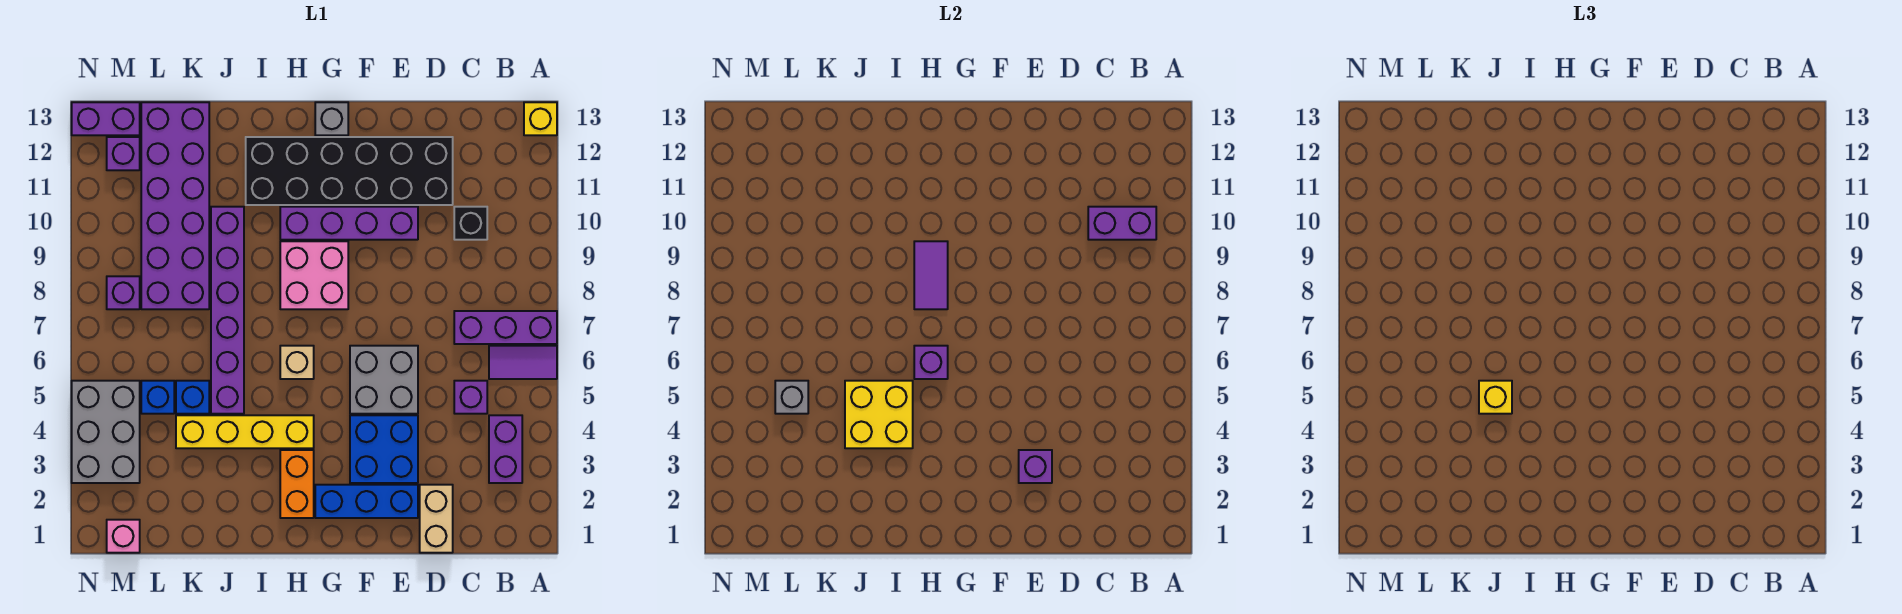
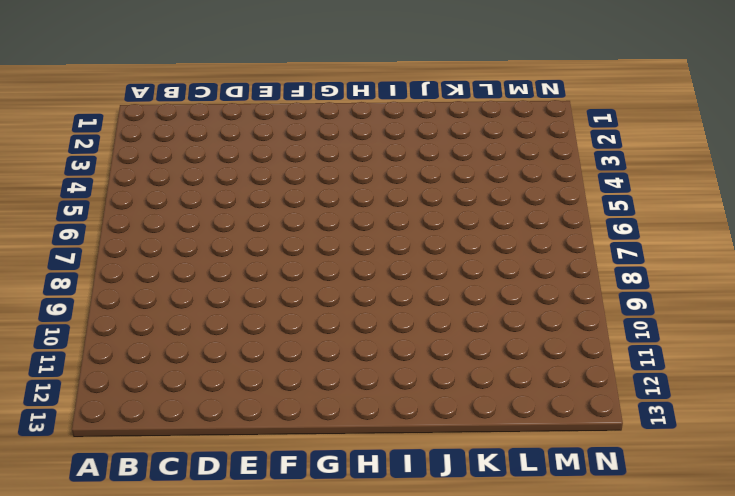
none -> purple tile A6:B6 level 1
none -> purple brick A7:C7 level 1
none -> yellow brick A13 level 1
none -> purple brick B3:B4 level 1

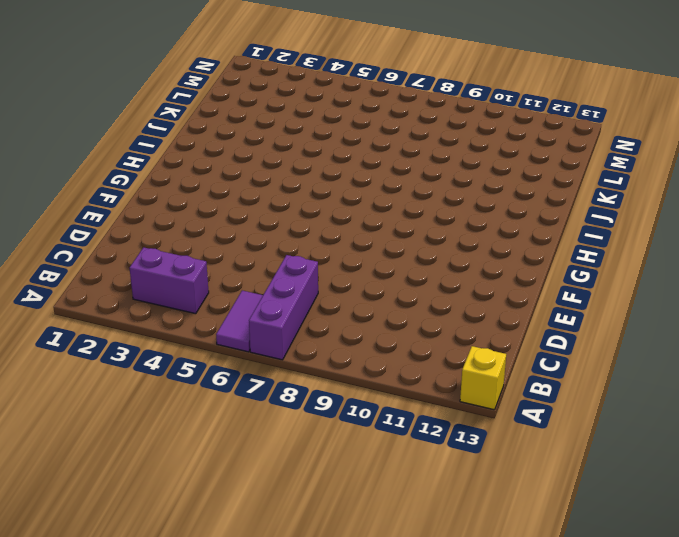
none -> purple brick C5 level 1
none -> black brick C10 level 1
none -> tan brick D1:D2 level 1
none -> black brick D11:I12 level 1

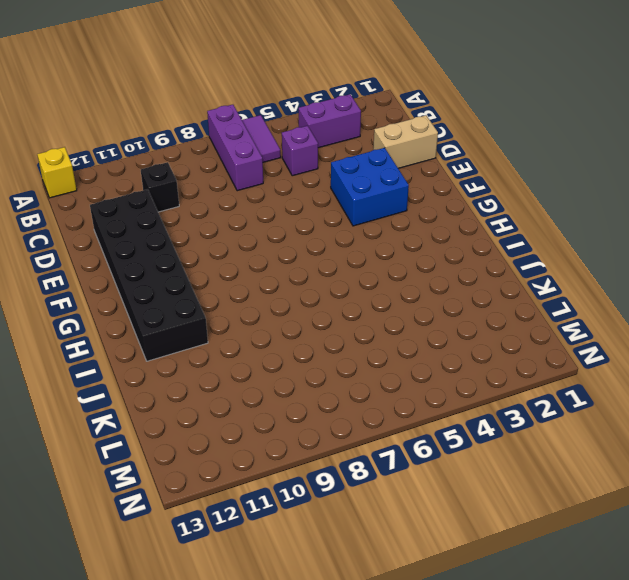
none -> blue brick E2:G2 level 1
none -> grey brick E5:F6 level 1
none -> purple brick E10:H10 level 1
none -> pink brick G8:H9 level 1

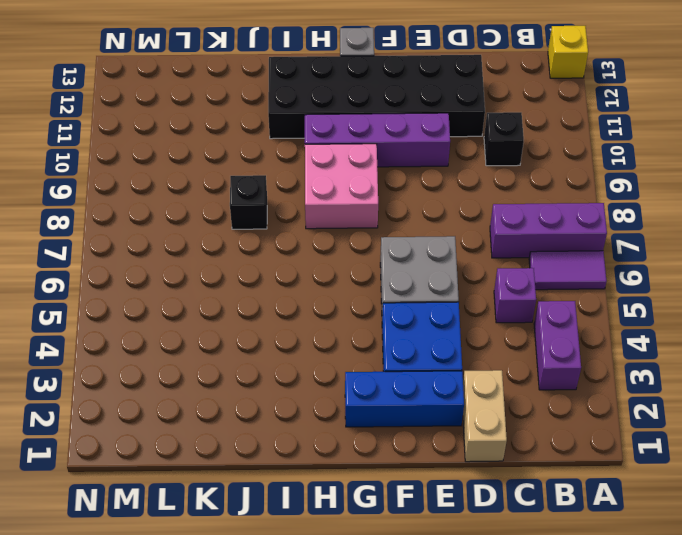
black brick J8 level 1 -> purple brick J5:J10 level 1
none -> orange brick H2:H3 level 1
none -> yellow brick H4:K4 level 1
none -> tan brick H6 level 1
none -> blue brick K5 level 1

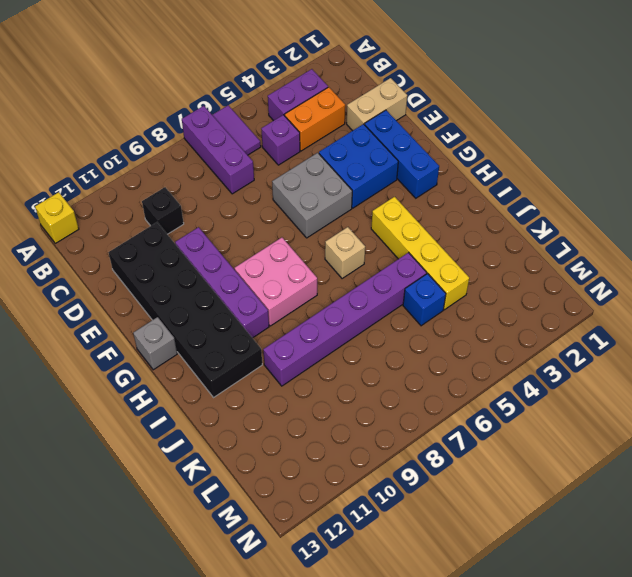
orange brick C3:C4 level 1 -> orange brick H2:H3 level 1
none -> purple brick K8:L13 level 1
none -> blue brick L5 level 1
none -> pink brick M1 level 1
none -> grey brick M3:N5 level 1

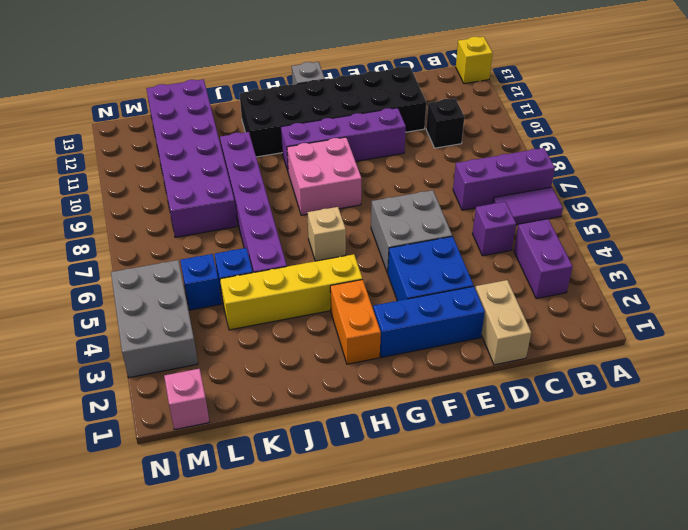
none -> purple brick M8 level 1
none -> purple brick M12 level 1
none -> purple brick M13:N13 level 1
none -> purple brick B10:C10 level 2

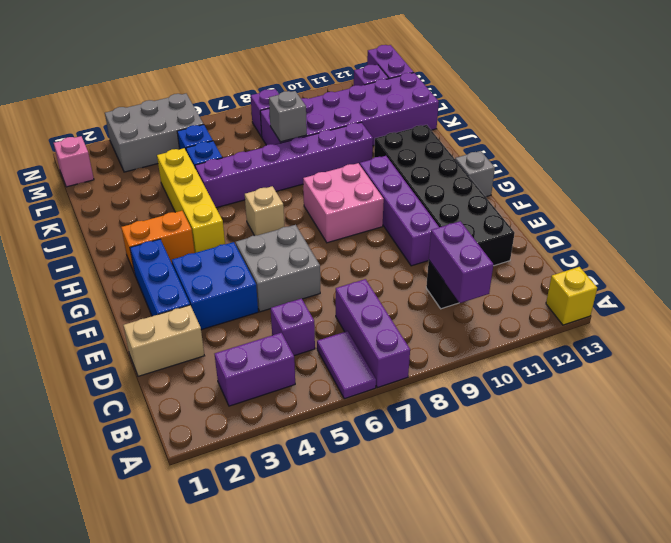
grey brick K8 level 2 -> grey brick L5 level 2
none -> purple brick E3 level 2
none -> purple brick H6 level 2
none -> purple tile H8:H9 level 2
none -> yellow brick I4:J5 level 2

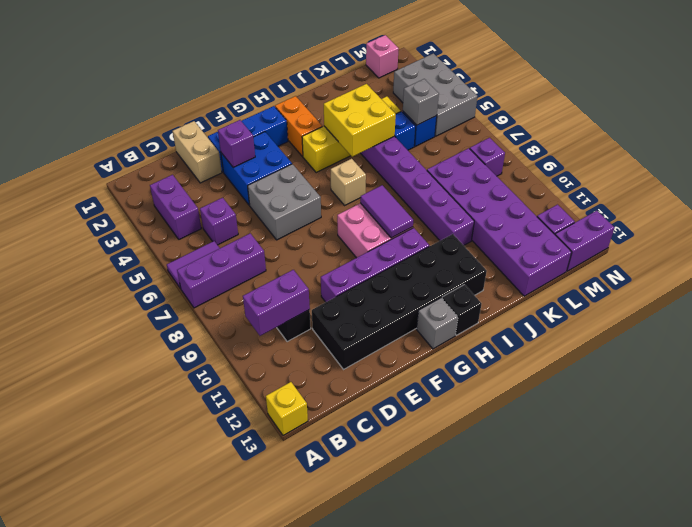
black brick H13 level 1 -> none
none -> purple brick H6 level 2
none -> yellow brick J5 level 3

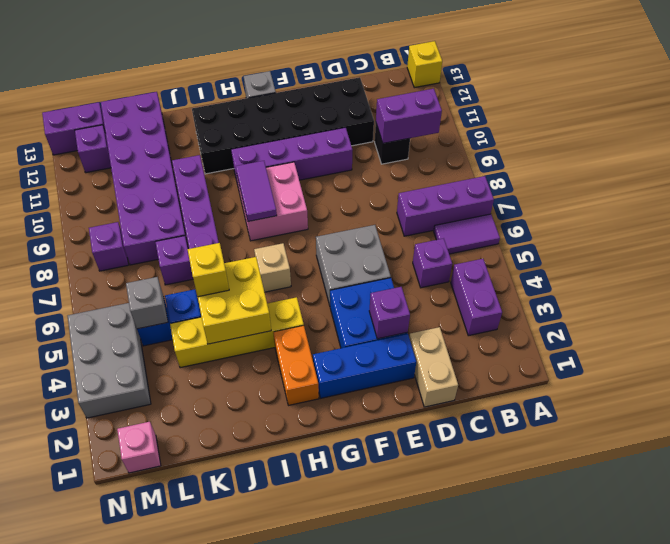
purple brick K7 level 1 -> purple brick H6 level 2

